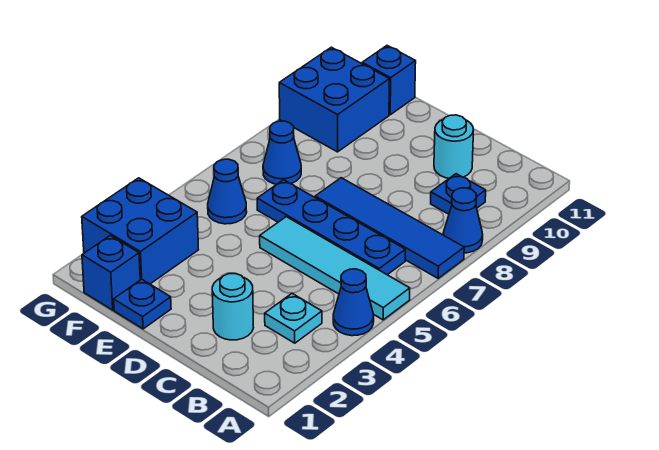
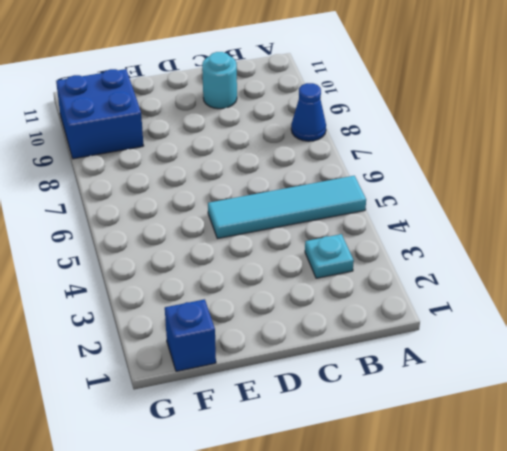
none -> blue cone A4 level 1
none -> blue tile A7:D7 level 1
none -> blue plate B6:E6 level 1

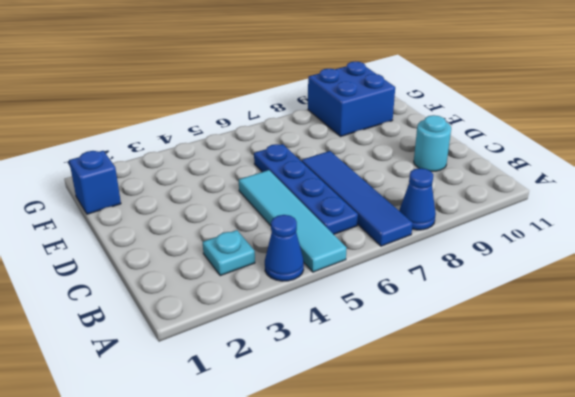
none -> blue plate B9 level 1
none -> cyan round brick C2 level 1
none -> blue plate E1 level 1

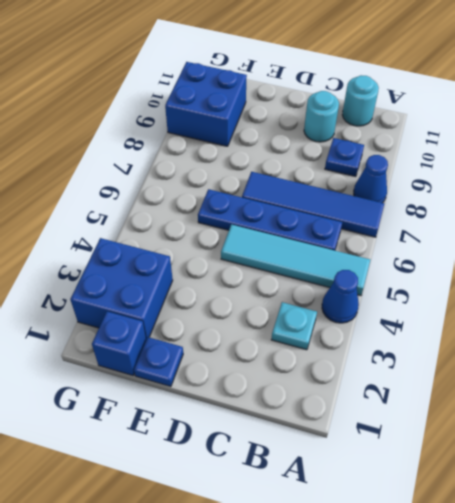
cyan round brick B11 level 1 -> cyan round brick C2 level 1
none -> blue cone F5 level 1
none -> blue cone F7 level 1
none -> blue brick F11 level 1

